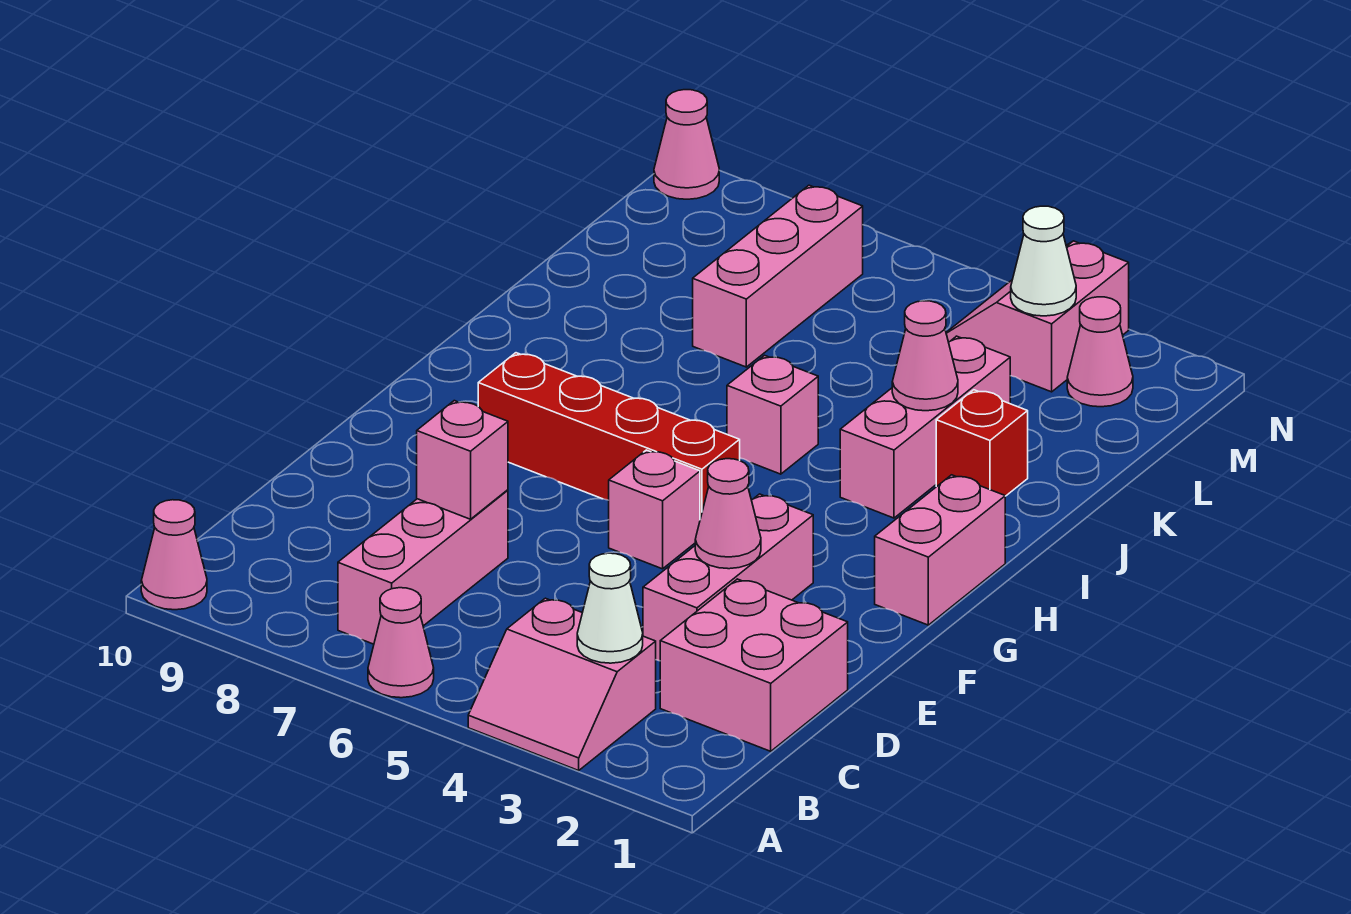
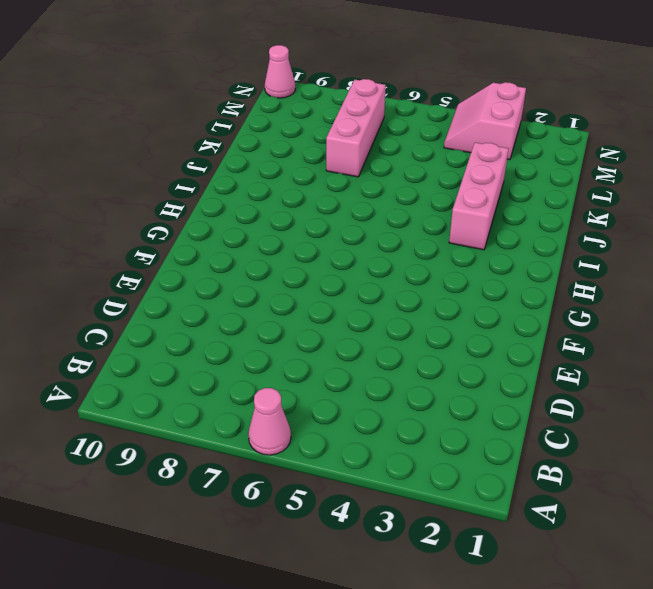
none -> pink slope A3:B4 level 1 top B
none -> pink cone A10 level 1
none -> pink brick B7:D7 level 1

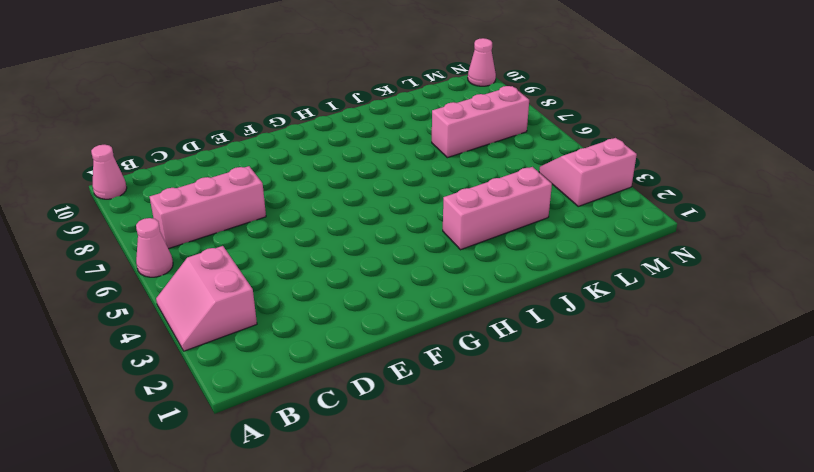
none -> pink brick C1:D2 level 1
none -> pink brick D3:F3 level 1
none -> pink brick F5 level 1

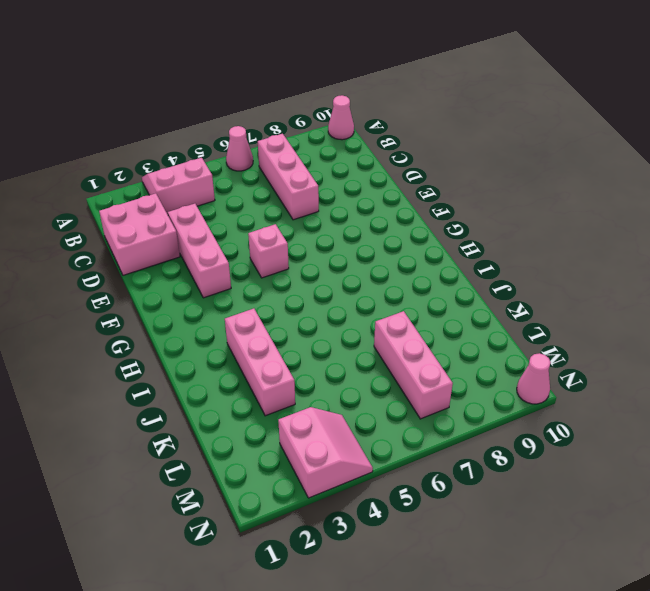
none -> pink brick G1:H1 level 1
none -> red brick G5:G8 level 1
none -> pink brick I5 level 1

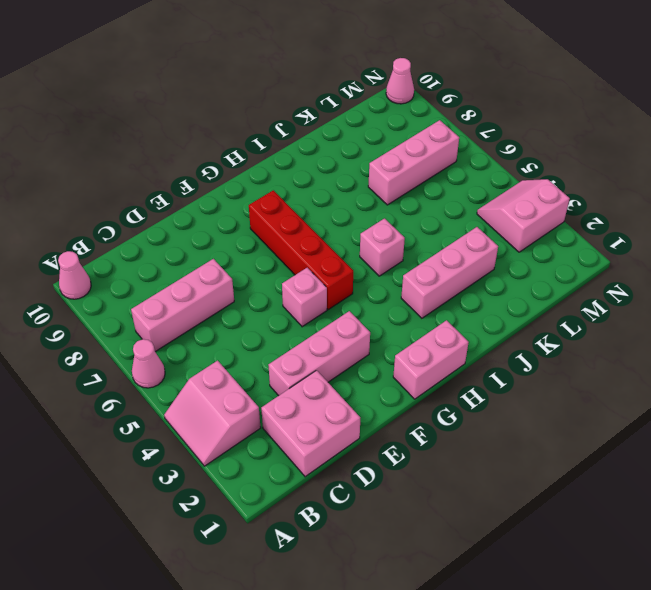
none -> red brick J2 level 1
none -> pink cone M2 level 1
none -> white cone B3 level 2

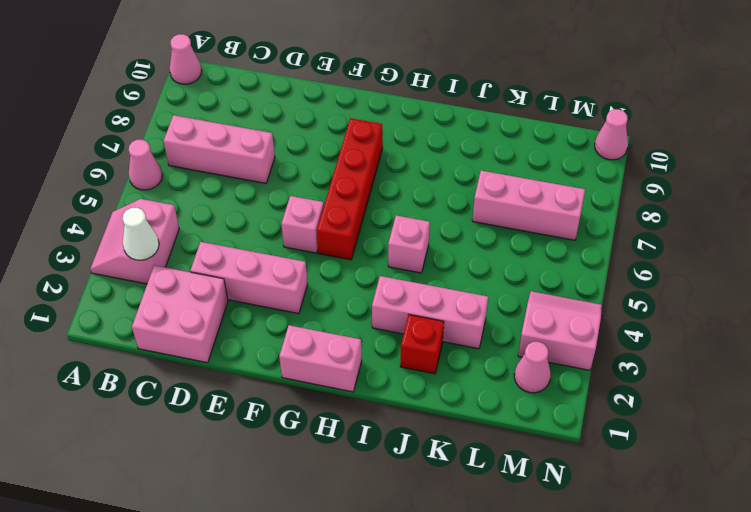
none -> pink brick D7 level 2
none -> pink cone E3 level 2
none -> pink cone J3 level 2

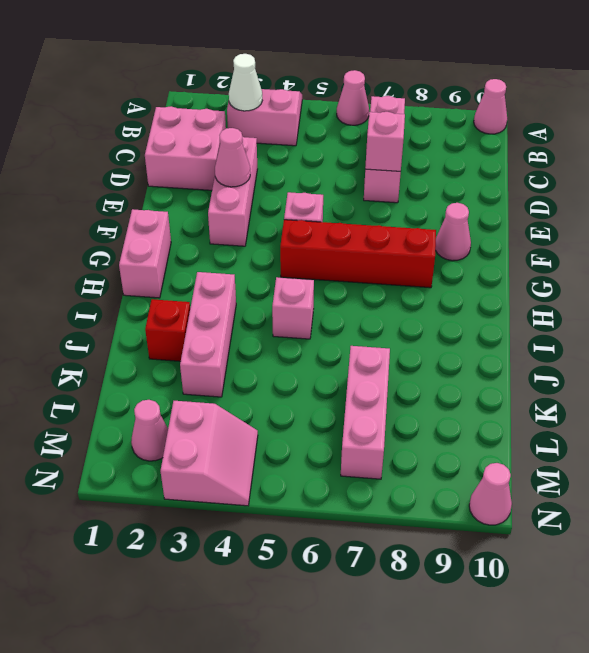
pink cone F9 level 1 -> pink cone J3 level 2
none -> white cone M3 level 2

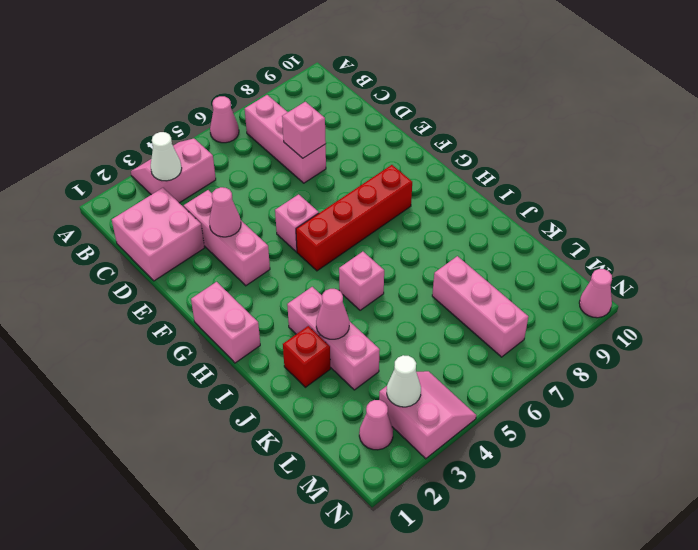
none -> pink cone A10 level 1

